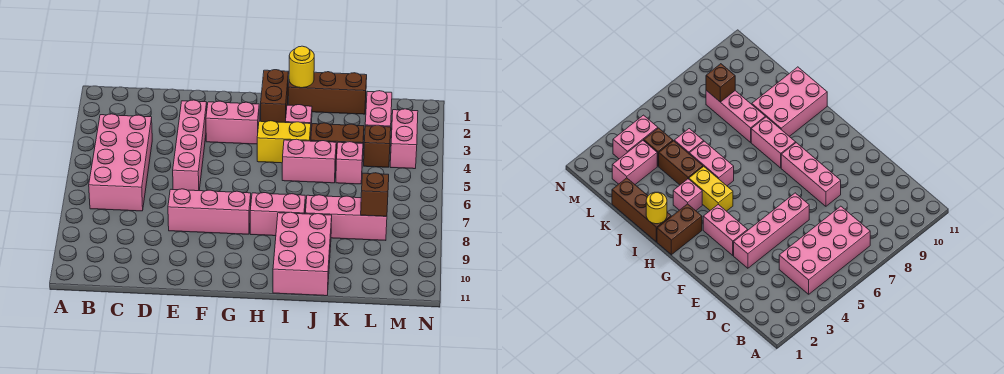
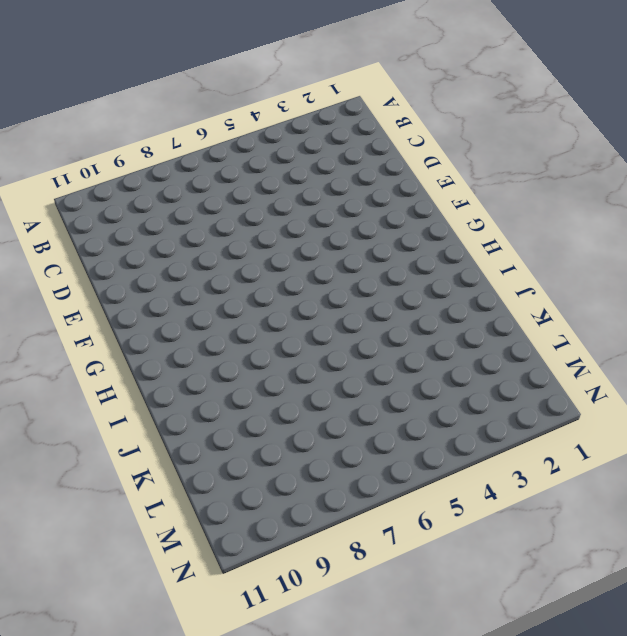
none -> pink brick B4:C7 level 1
none -> pink brick E3:E6 level 1
none -> pink brick E8:G8 level 1

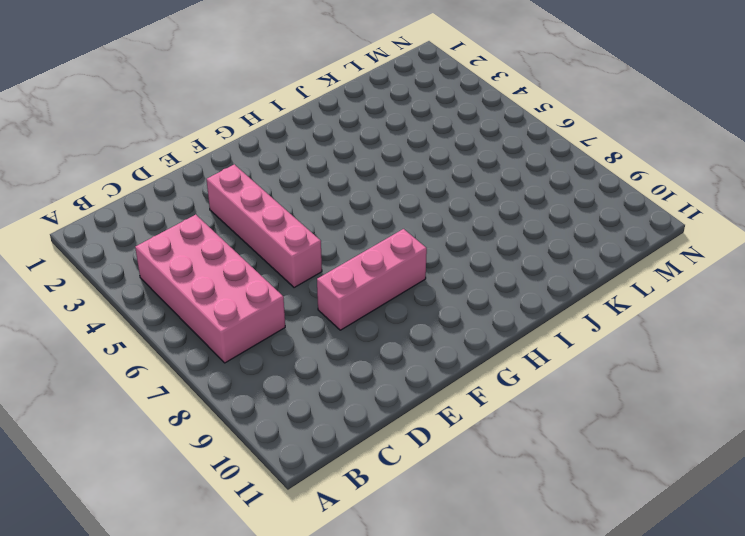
none -> pink brick F3:G3 level 1
none -> brown brick H1:H2 level 1
none -> yellow brick H4:I4 level 1

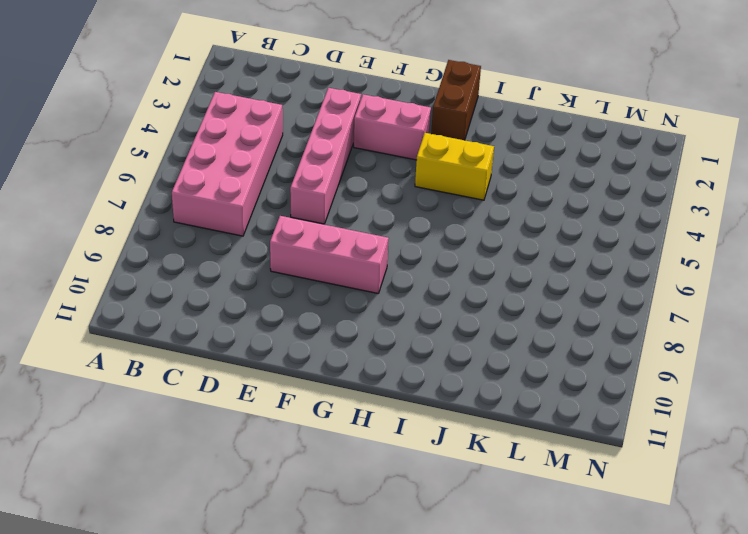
none -> pink brick H8:I8 level 1
none -> brown brick I1:K1 level 1
none -> pink brick I3 level 1

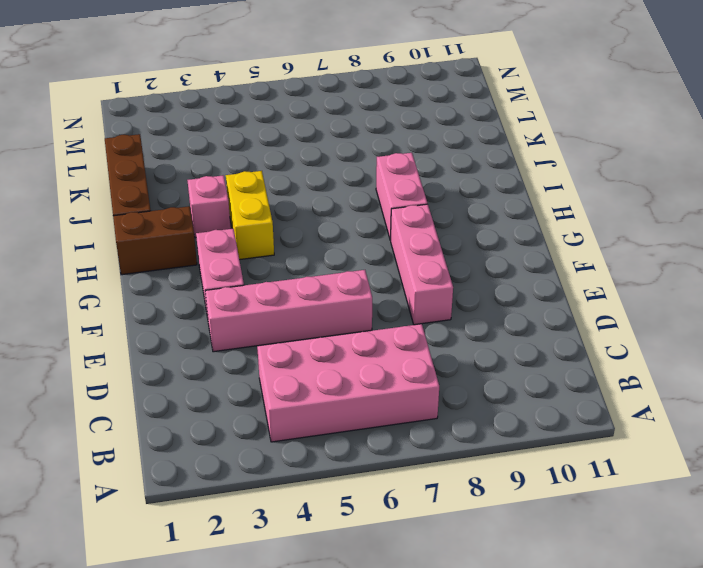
none -> pink brick I5:J5 level 1
none -> pink brick I9:J11 level 1
none -> brown brick J4:K4 level 1

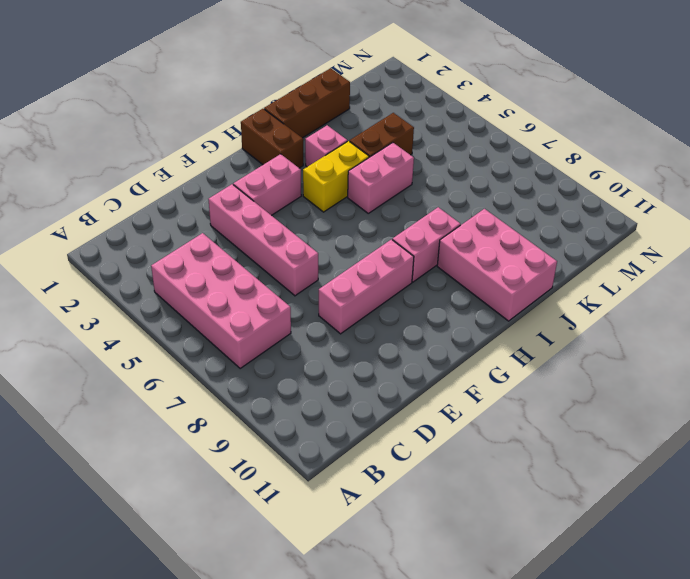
none -> pink brick J8:L8 level 1
none -> pink brick K5 level 1
none -> pink brick L2:L3 level 1

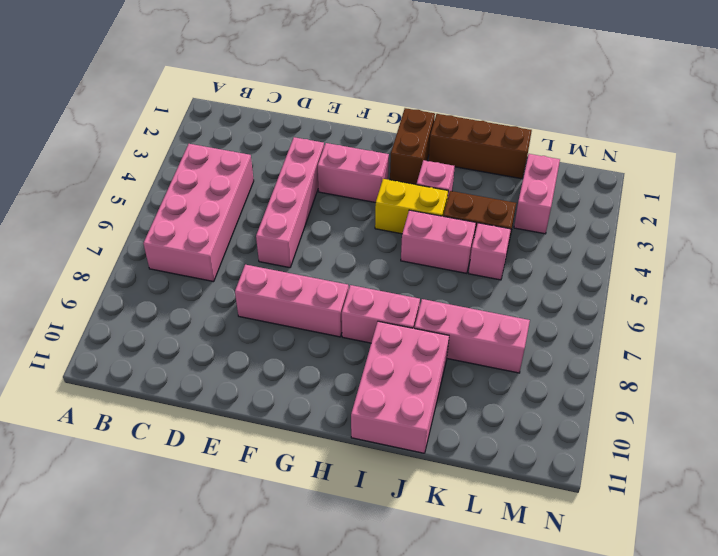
none -> brown brick L4 level 1
none -> pink brick M3:M4 level 1
none -> yellow round brick I1 level 2

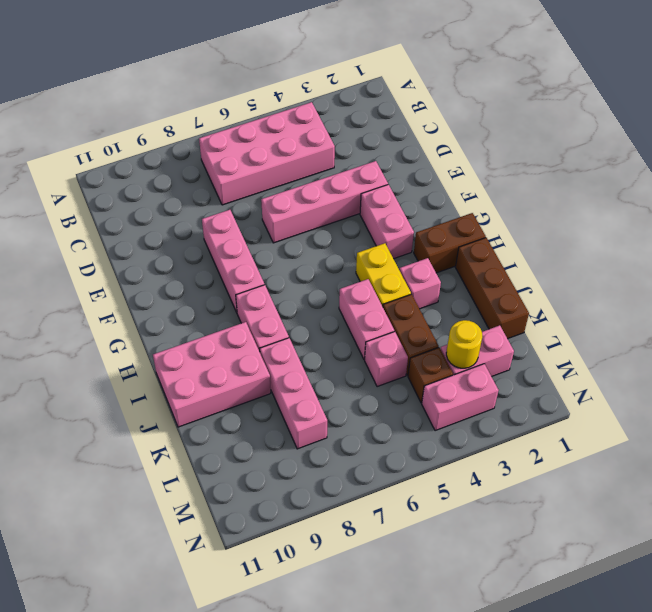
yellow round brick L3 level 2 -> yellow round brick I1 level 2
none -> brown brick L8 level 2

